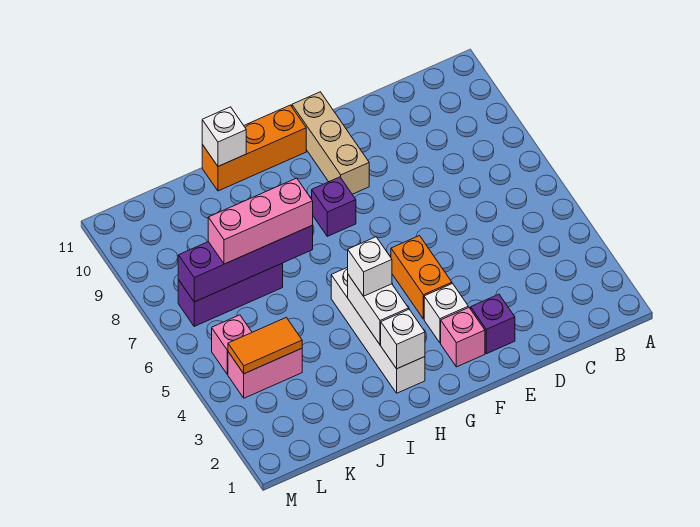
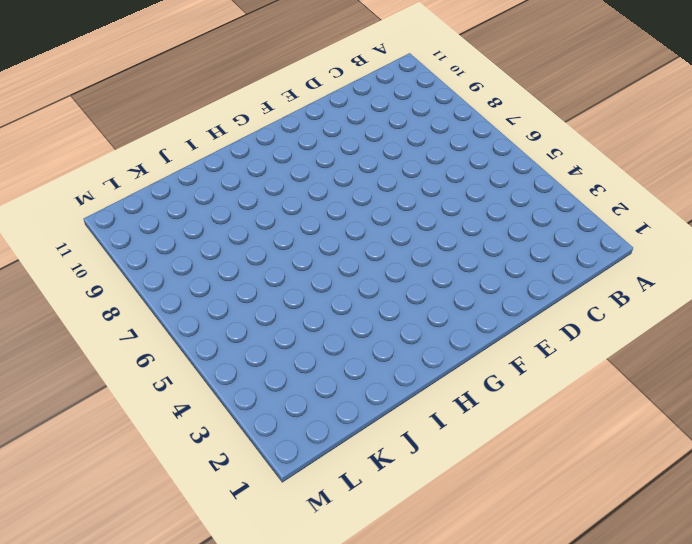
none -> purple brick E2 level 1
none -> pink brick F2 level 1
none -> white brick F3 level 1

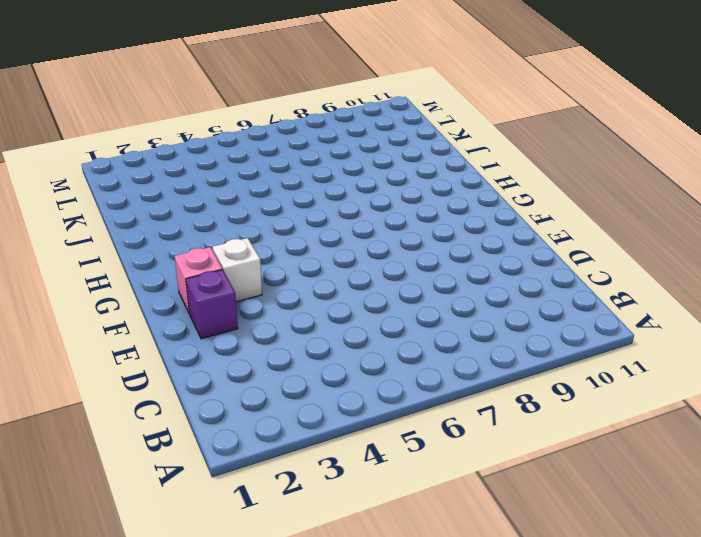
none -> orange brick F4:F5 level 1
none -> tan brick F9:F11 level 1
none -> purple brick G8 level 1

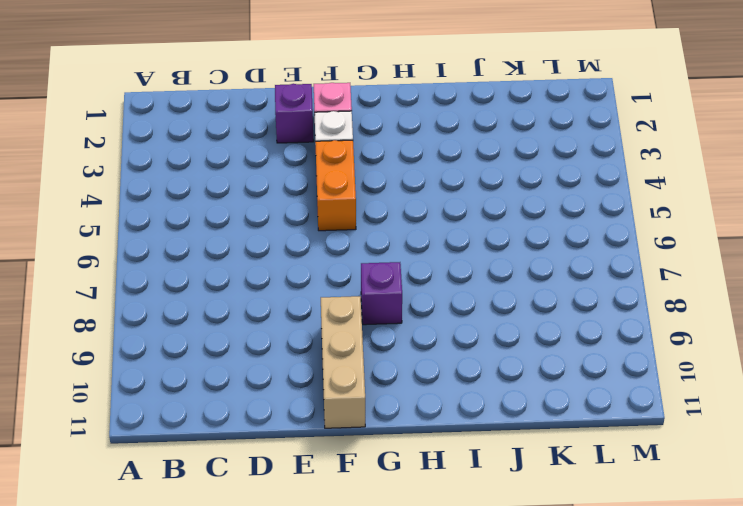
none -> orange brick G11:I11 level 1
none -> white brick H2:H5 level 1
none -> purple brick J7:L7 level 1

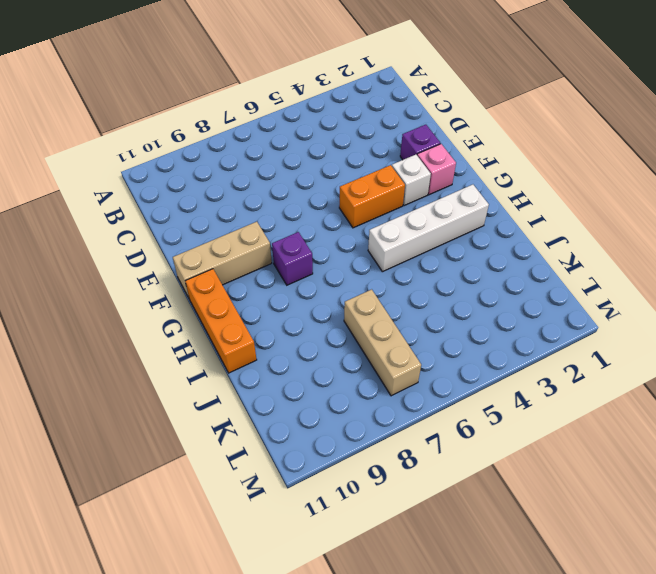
tan brick J7:L7 level 1 -> purple brick J7:L7 level 1
none -> pink brick K4:L4 level 1
none -> pink brick L5 level 1
none -> white brick H2 level 2

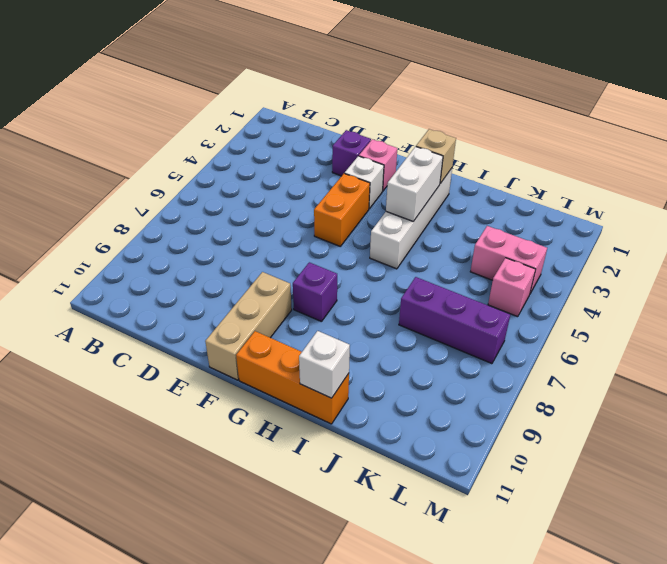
tan brick H2 level 2 -> white brick H2 level 2
none -> purple brick I7:L7 level 2
none -> orange tile K4:L4 level 2
none -> white brick H4 level 3

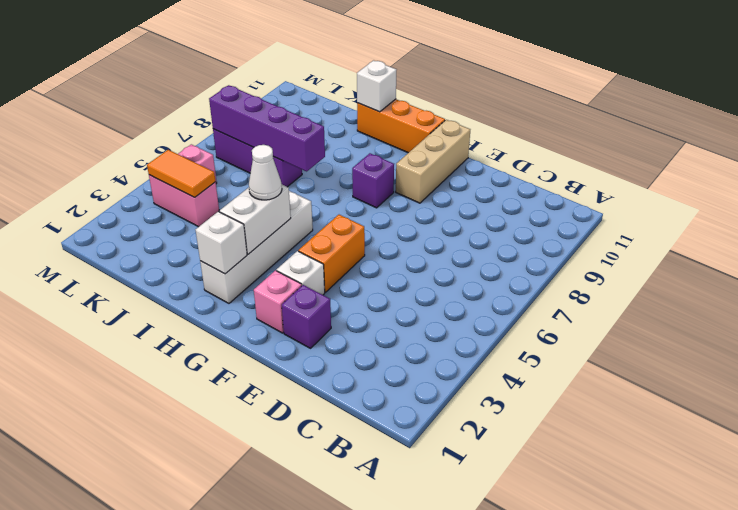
white cone H4 level 3 -> white brick H4 level 3
none -> pink brick I7:K7 level 3

